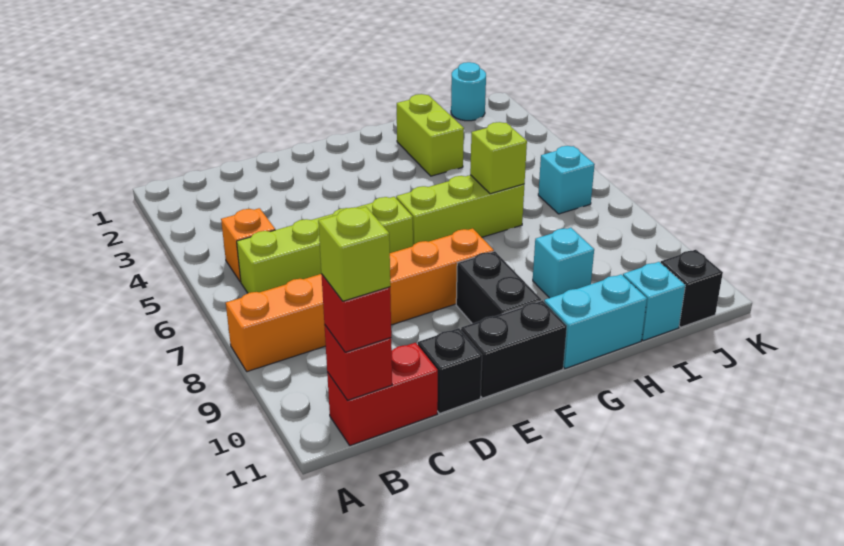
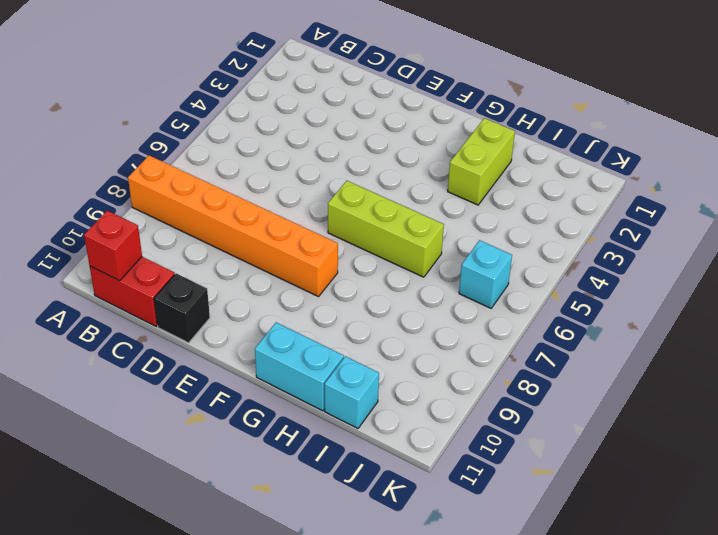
none -> orange brick B5 level 1
none -> lime brick B6:E6 level 1
none -> black brick E11:F11 level 1

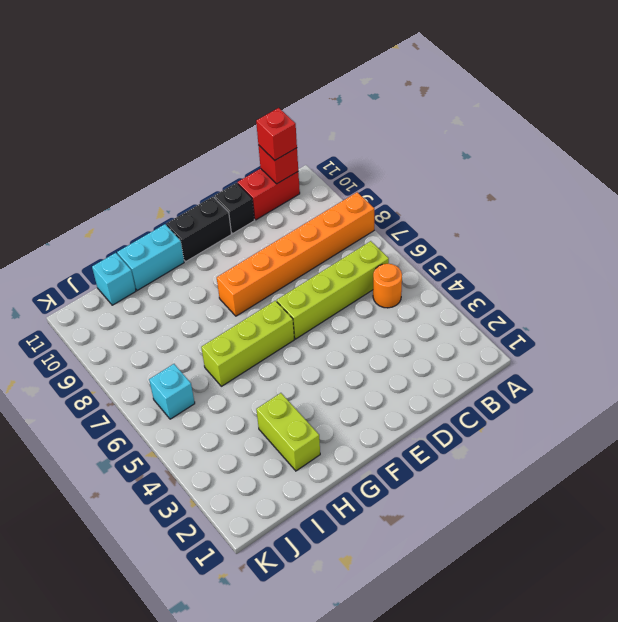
orange round brick B5 level 1 -> orange brick B5 level 1
none -> black brick F9:F10 level 1
none -> cyan brick H9 level 1
none -> cyan round brick J1 level 1

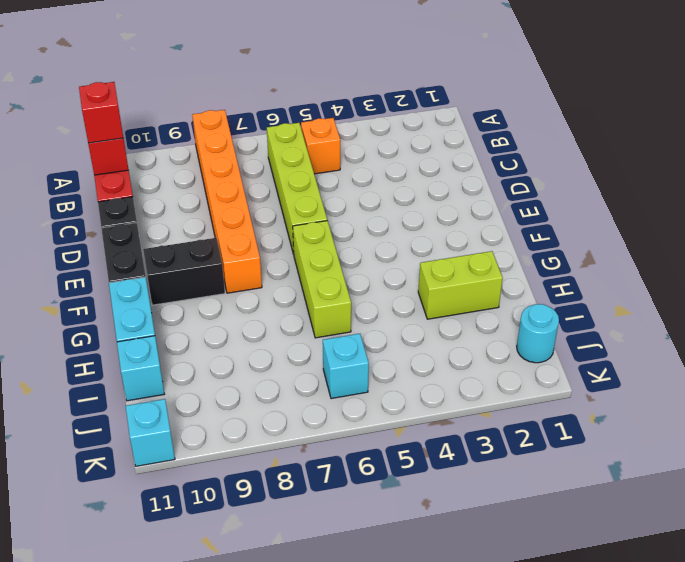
cyan brick K11 level 1 -> cyan brick H9 level 1
none -> black brick J11 level 1
none -> lime brick H6 level 2
none -> lime brick B11 level 4

